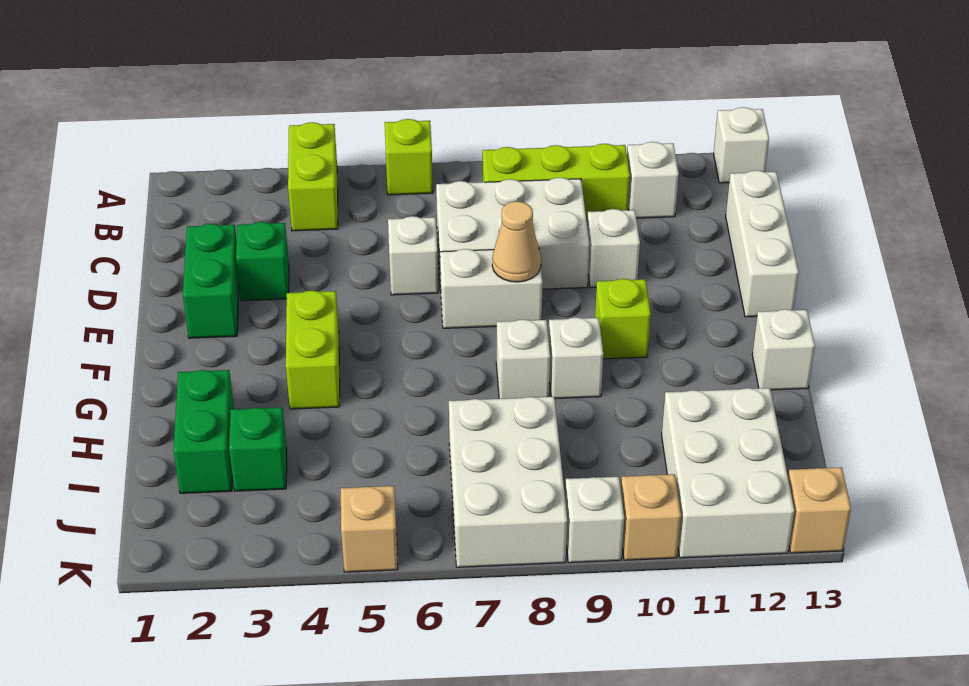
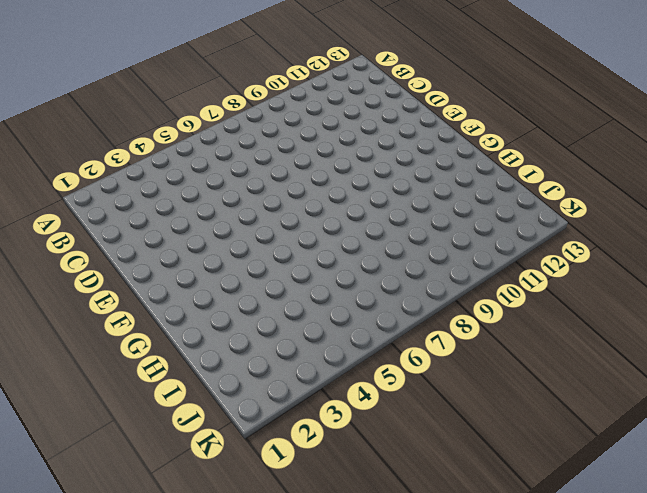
none -> lime brick A4:B4 level 1
none -> lime brick A6 level 1
none -> white brick A13 level 1

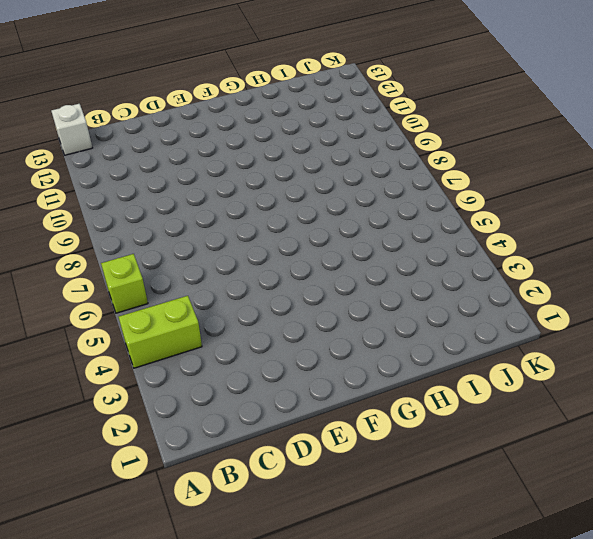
none -> lime brick B8:B10 level 1
none -> white brick B11 level 1
none -> white brick C7:D9 level 1

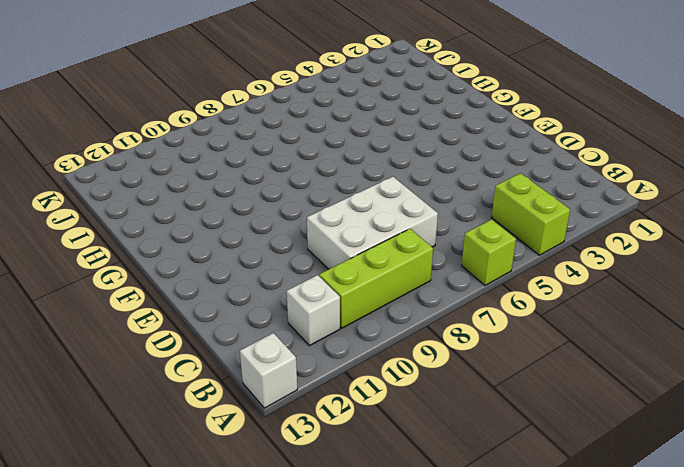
none -> white brick C13:E13 level 1
none -> green brick D2:E2 level 1
none -> green brick D3 level 1

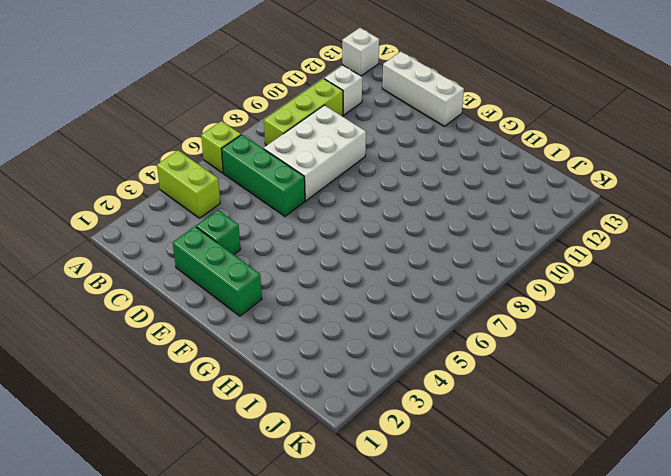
green brick B6:D6 level 1 -> white brick D6 level 1
green brick D2:F2 level 1 -> green brick D2:E2 level 1
none -> white brick D10 level 1
none -> white brick E7:E8 level 1
none -> lime brick F4:G4 level 1

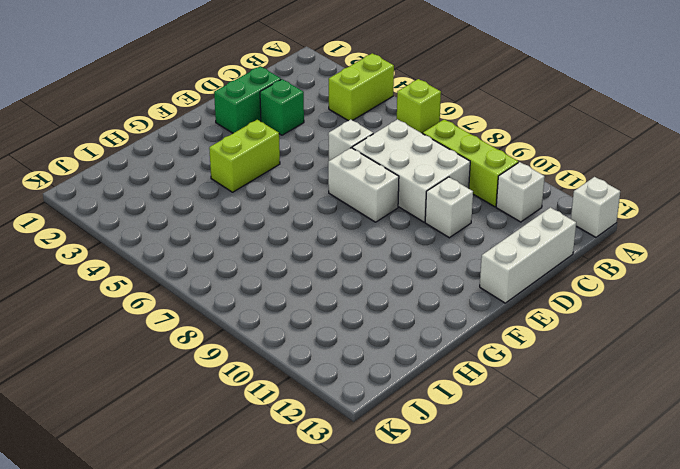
none -> lime brick F10 level 1
none -> white brick G8 level 1
none -> white brick G9 level 1

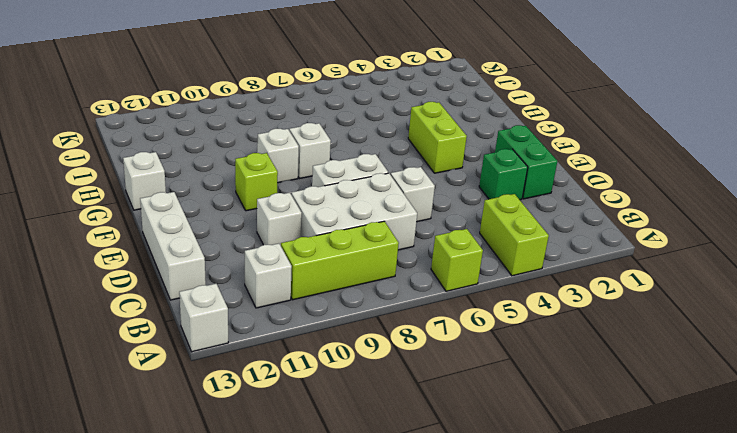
none -> green brick H2:I2 level 1
none -> green brick I3 level 1
none -> white brick I7:K8 level 1

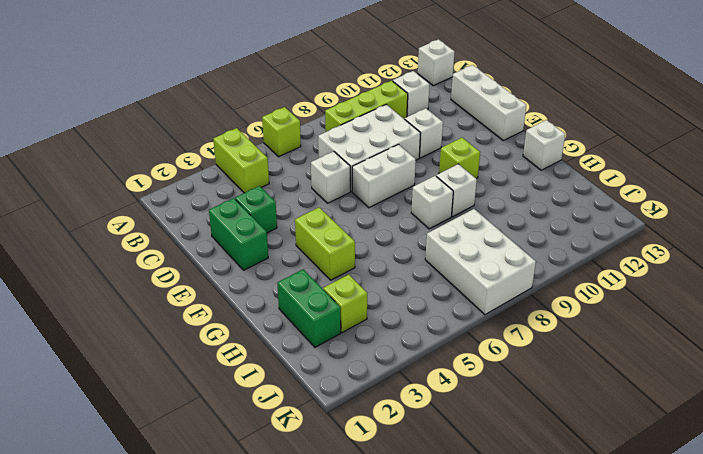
lime brick I3 level 1 -> green brick I3 level 1
none -> white brick I11:K12 level 1
none -> tan brick K5 level 1
none -> white brick K9 level 1

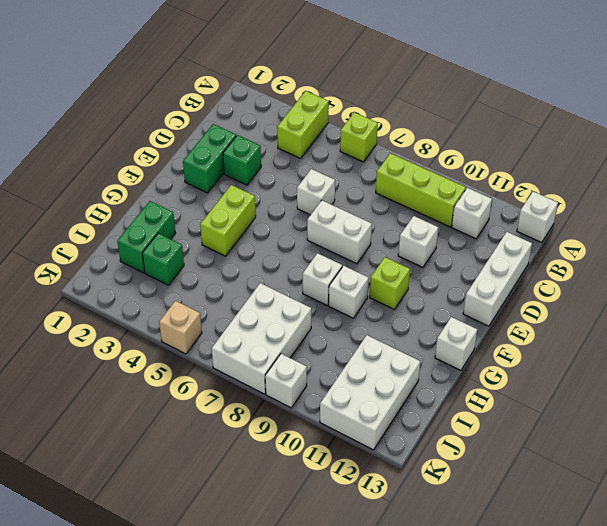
none -> white brick C7:D9 level 1
none -> tan brick K10 level 1
none -> tan brick K13 level 1

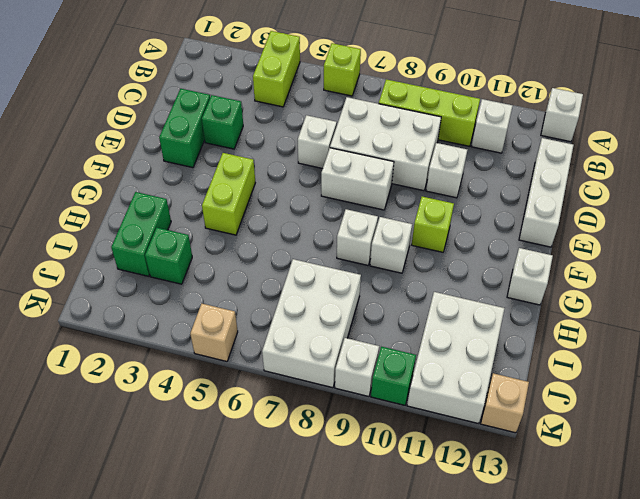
green brick K10 level 1 -> tan brick K10 level 1
none -> tan cone E8 level 2

